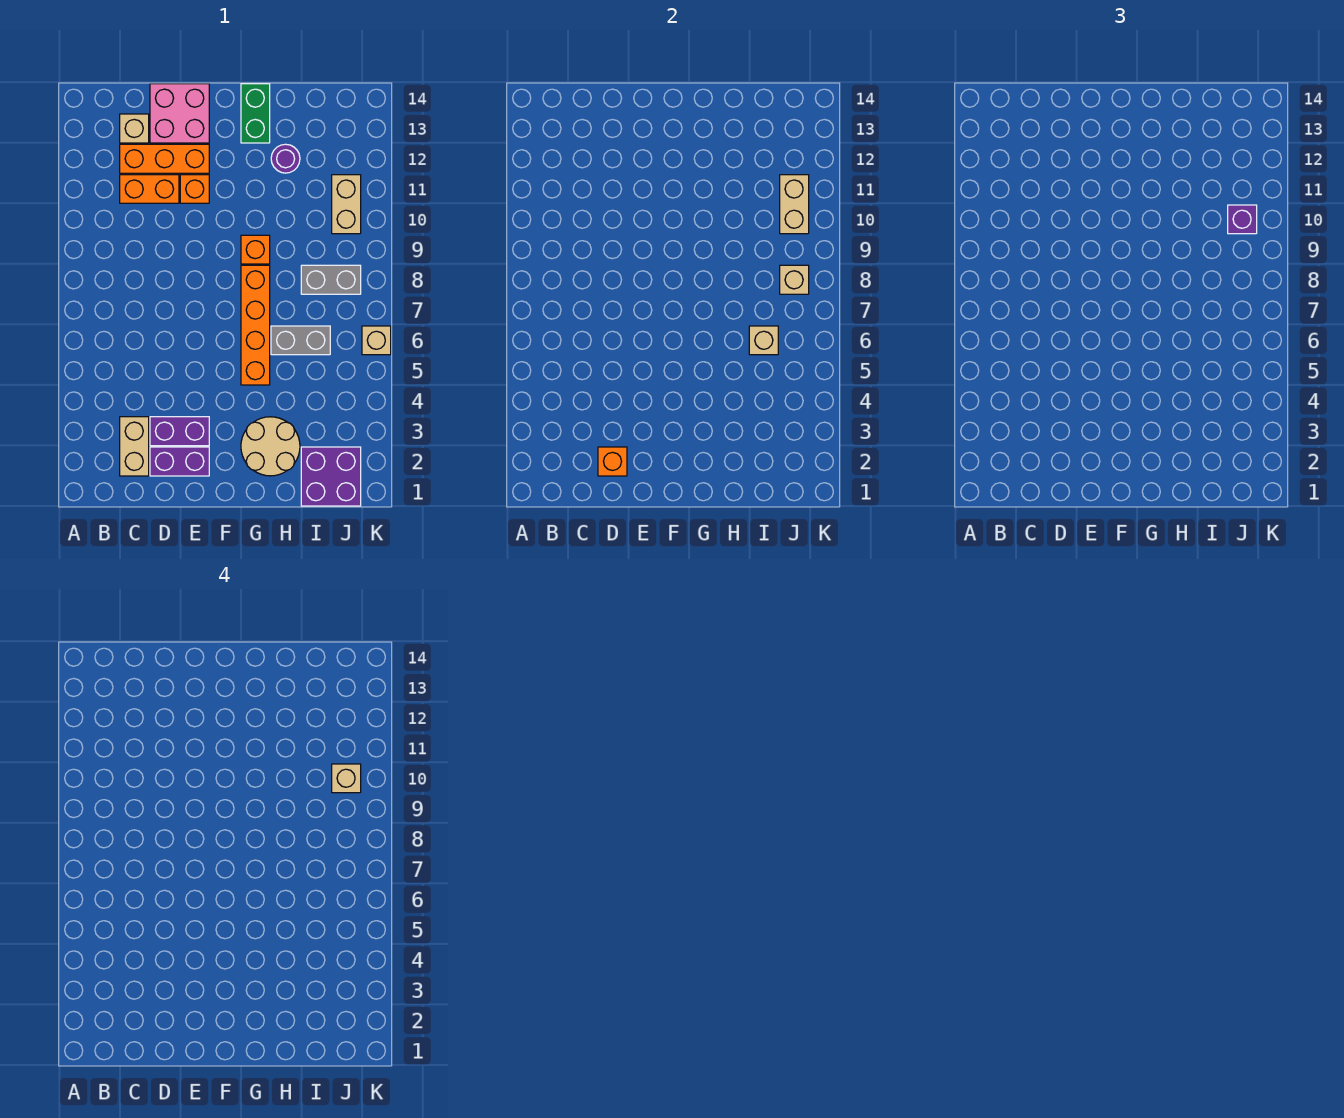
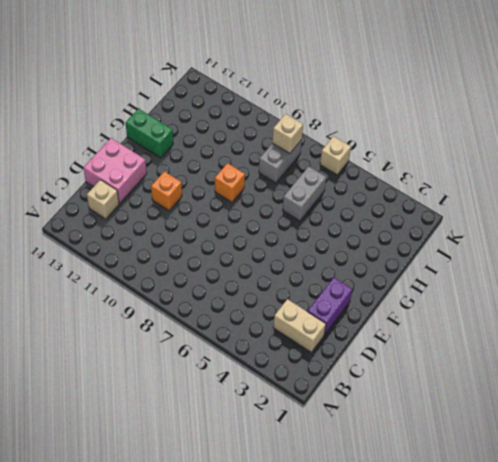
none -> orange brick C11:D11 level 1
none -> orange brick C12:E12 level 1
none -> purple brick D3:E3 level 1

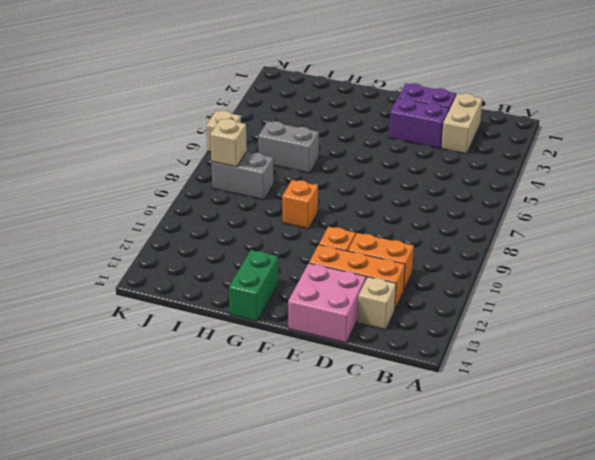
none -> tan round brick G2:H3 level 1
none -> orange brick G5:G8 level 1
none -> purple round brick H12 level 1

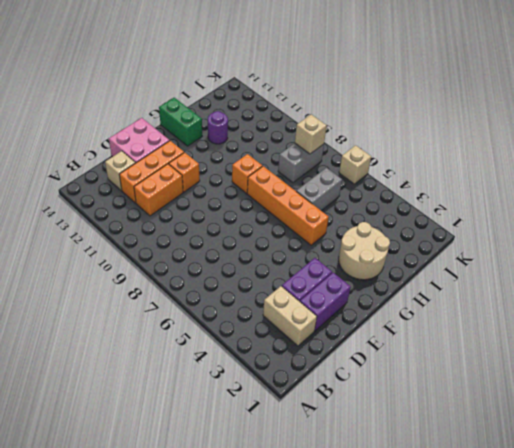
none -> purple brick I1:J2 level 1
none -> tan brick J10:J11 level 1
none -> orange brick D2 level 2

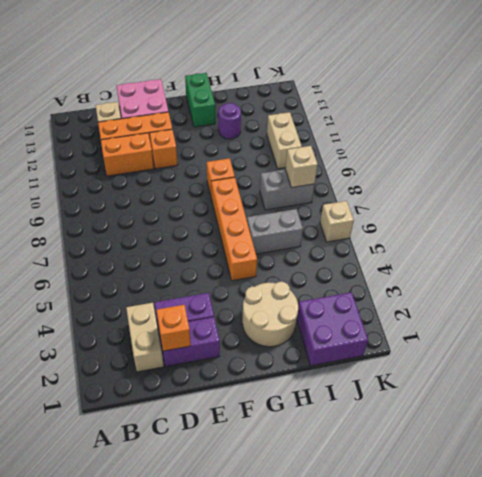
none -> tan brick I6 level 2
none -> tan brick J10:J11 level 2
none -> purple brick J10 level 3

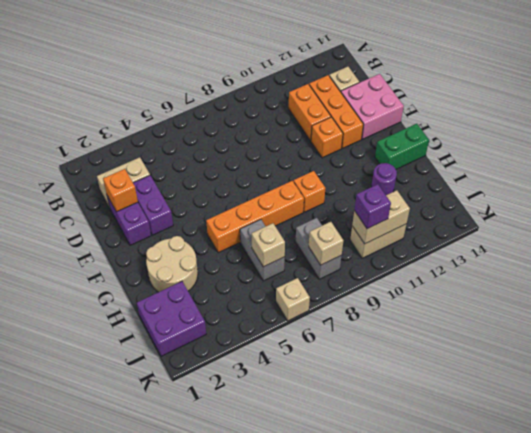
none -> tan brick J10 level 4

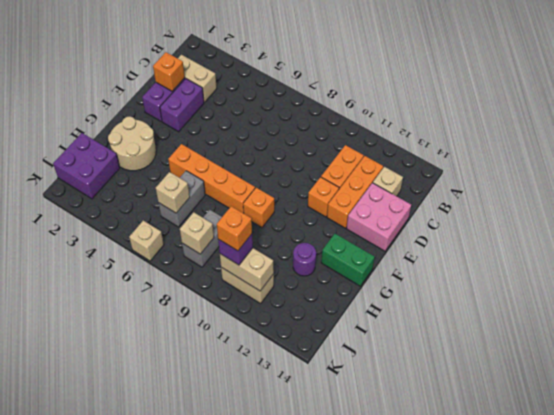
orange brick J10 level 4 -> tan brick J10 level 4

